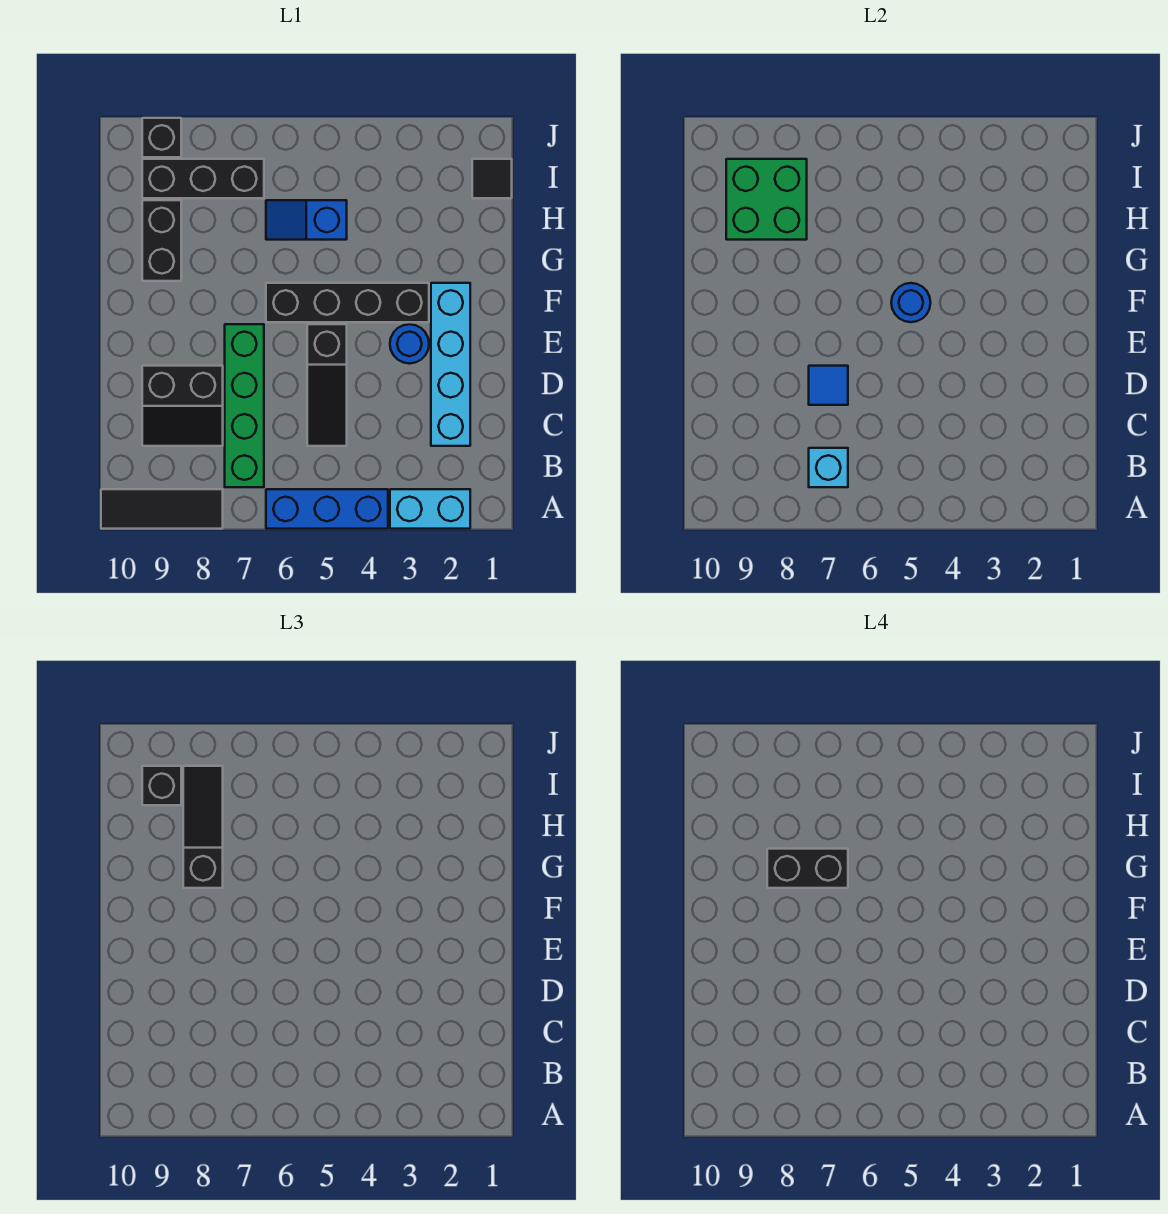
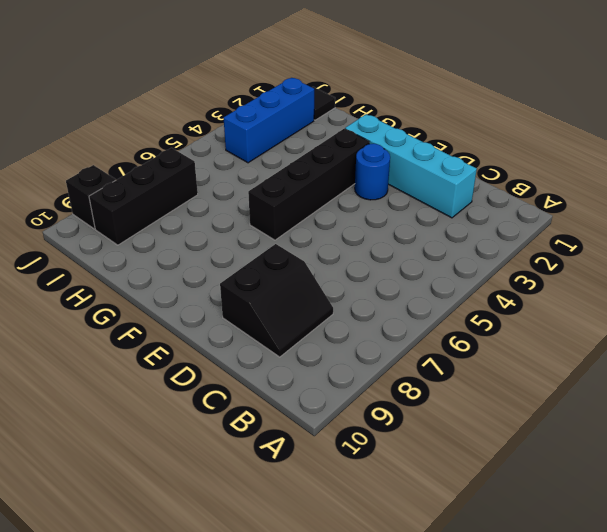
blue brick I2:I4 level 1 -> blue brick A4:A6 level 1
none -> cyan brick A2:A3 level 1
none -> black tile A8:A10 level 1
none -> green brick B7:E7 level 1

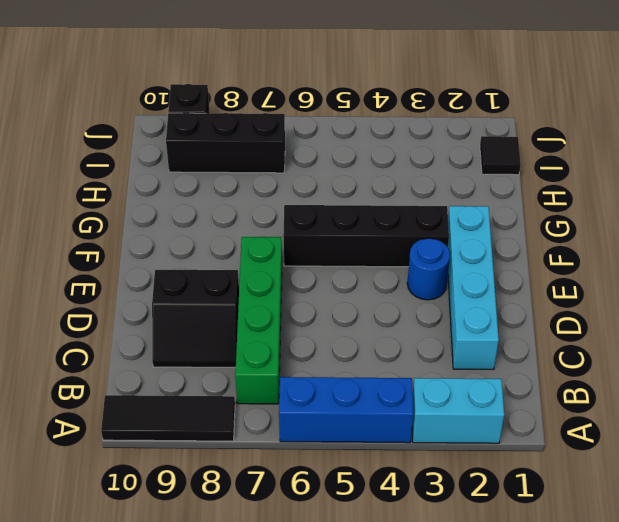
none -> black slope C5:E5 level 1 top E
none -> black brick G9:H9 level 1
none -> blue slope H5:H6 level 1 top 5

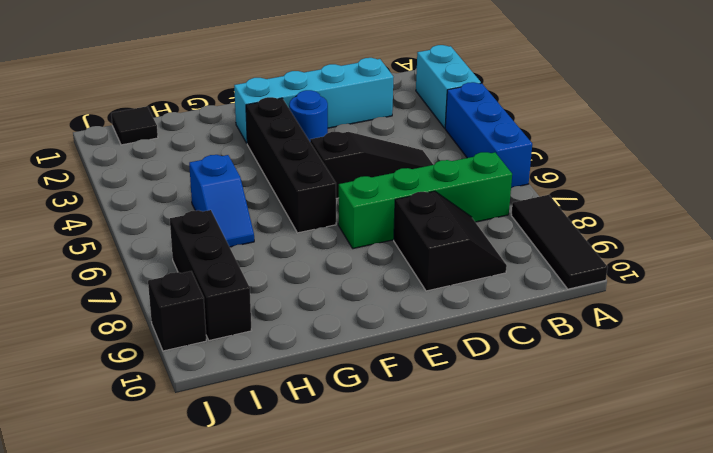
none -> black brick G9:H9 level 1
none -> cyan brick B7 level 2
none -> blue tile D7 level 2

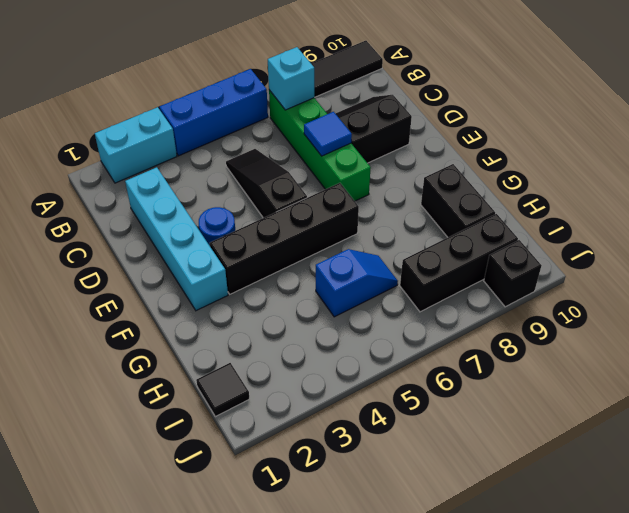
none -> blue round brick F5 level 2
none -> green brick H8:I9 level 2
none -> black slope G8:I8 level 3 top G

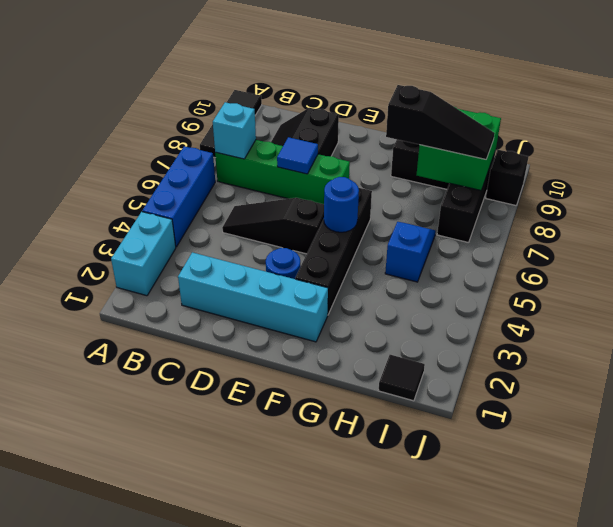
none -> black brick I9 level 3
none -> black brick G7:G8 level 4

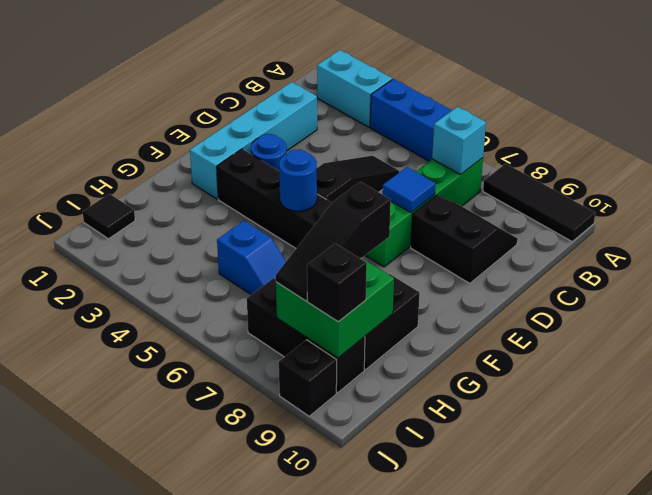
none -> black brick G7:G8 level 4

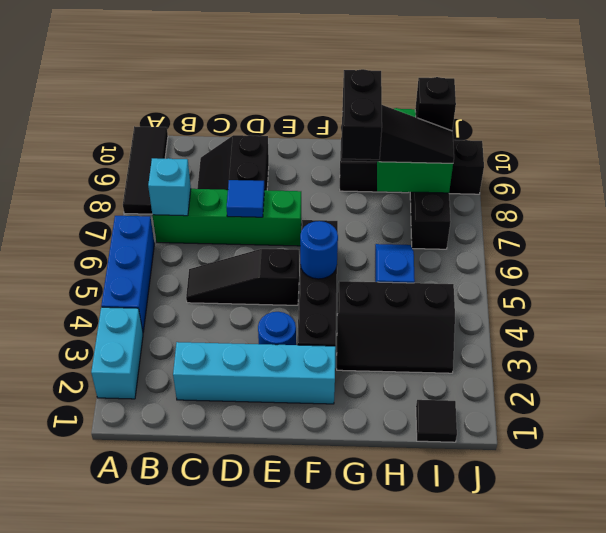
black slope G3:I4 level 1 top 4 -> none

